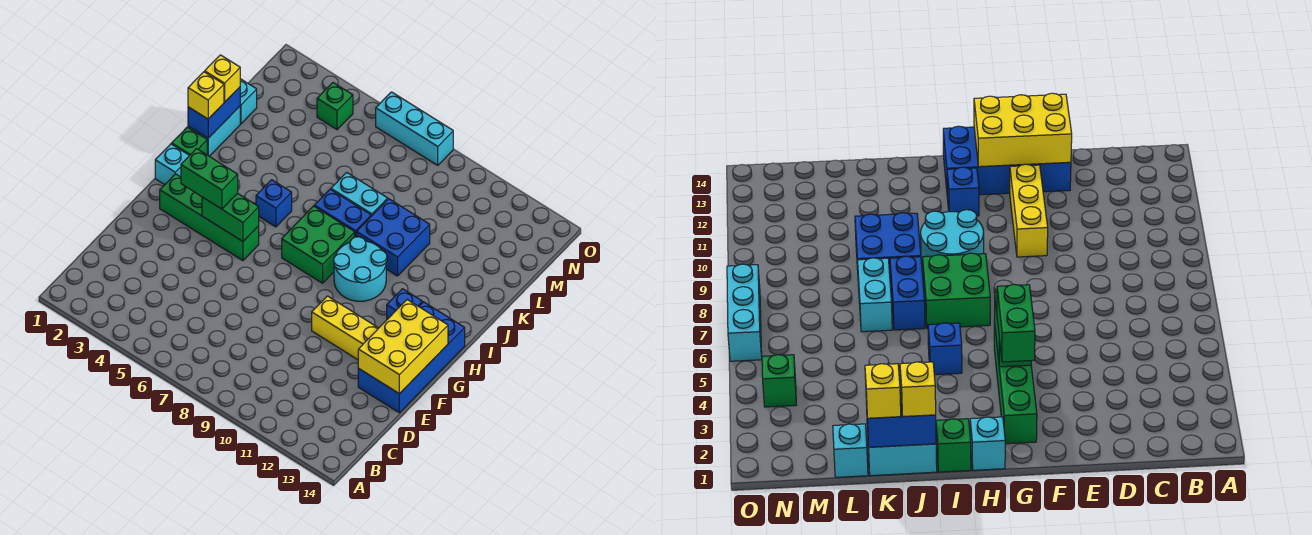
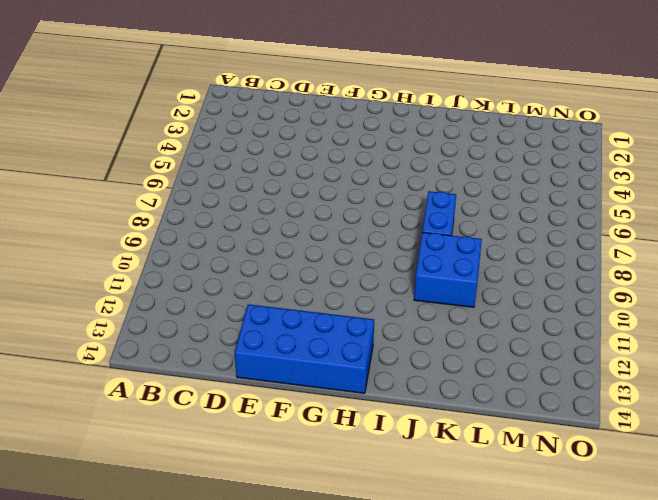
none -> yellow brick F10:F12 level 1
none -> green brick G2:G5 level 1
none -> cyan brick H1 level 1

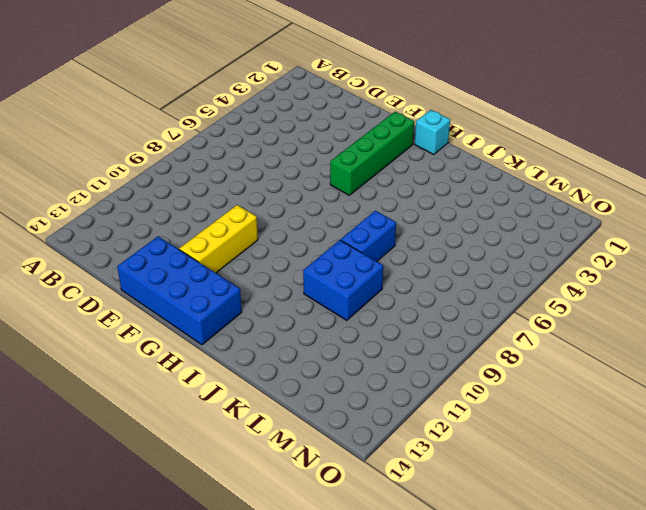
none -> green brick H7:I8 level 1
none -> cyan round brick H9:I10 level 1
none -> blue brick H12 level 1

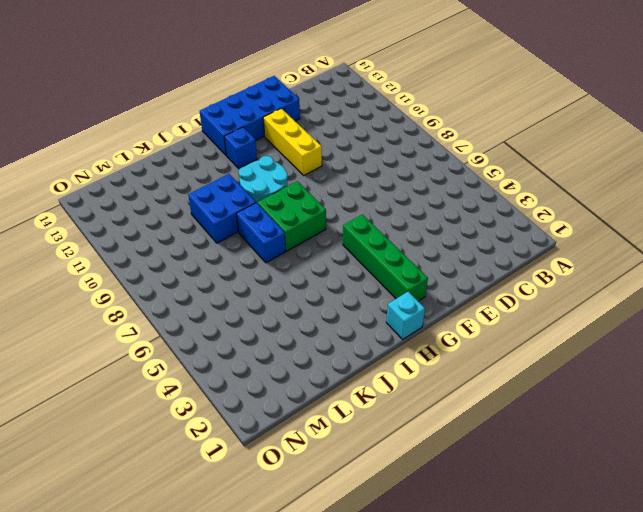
none -> green brick I1 level 1
none -> blue brick I5 level 1
none -> cyan brick J1:K1 level 1

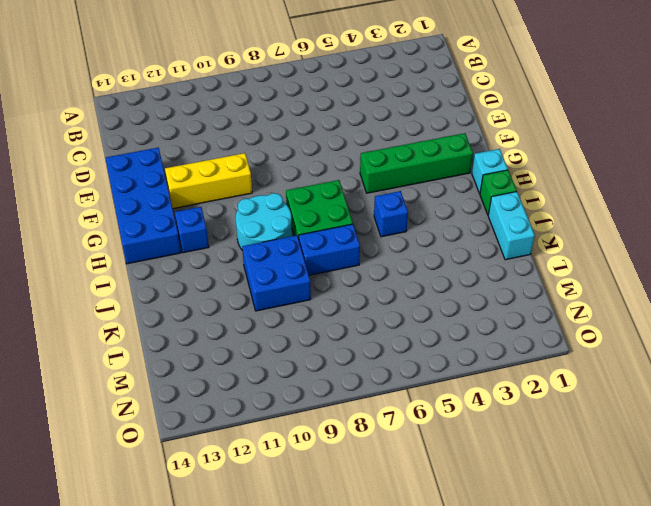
none -> cyan brick K7:K8 level 1
none -> cyan brick L1 level 1
none -> green brick N4 level 1

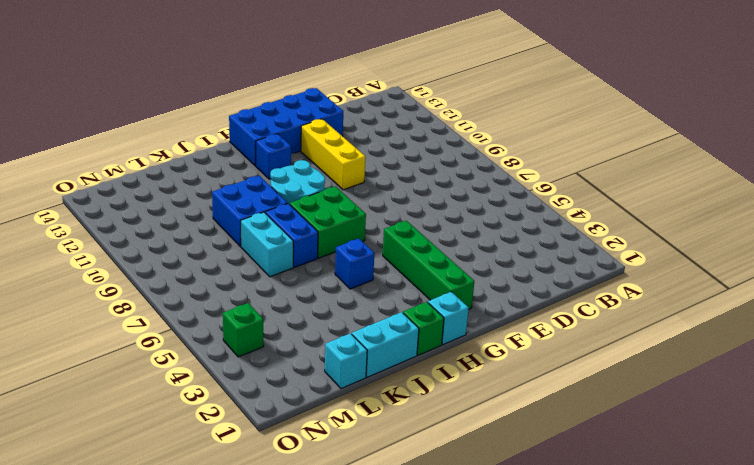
none -> cyan brick O6:O8 level 1
none -> yellow brick E13:G14 level 2
none -> green brick G4:G5 level 2

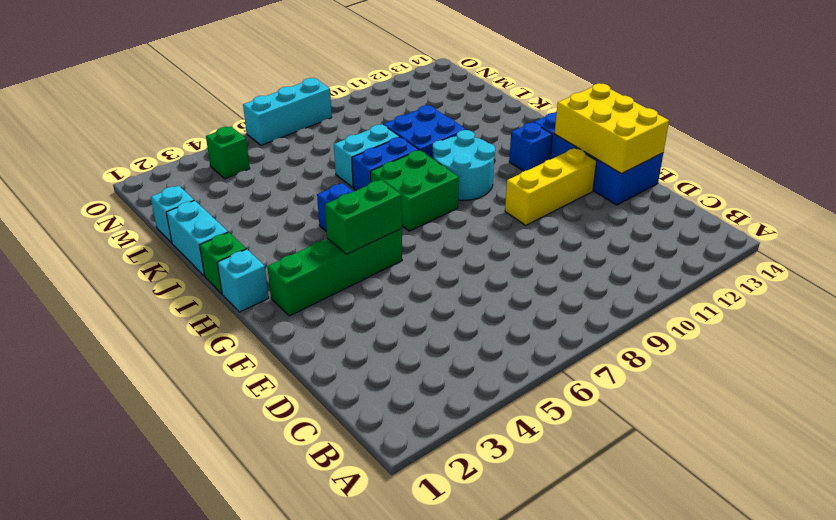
none -> blue brick J1:K1 level 2
none -> green brick G3:G4 level 3
none -> yellow brick J1 level 3

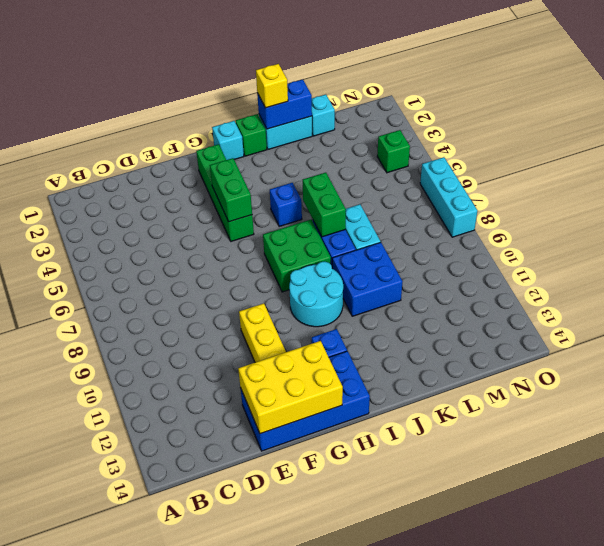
green brick J6:J7 level 2 -> green brick G3:G4 level 3
none -> yellow brick K1 level 3

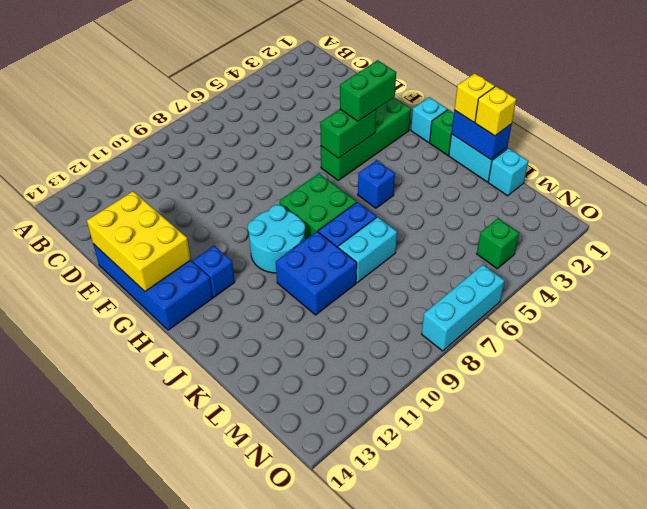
none -> yellow brick F10:F12 level 1

